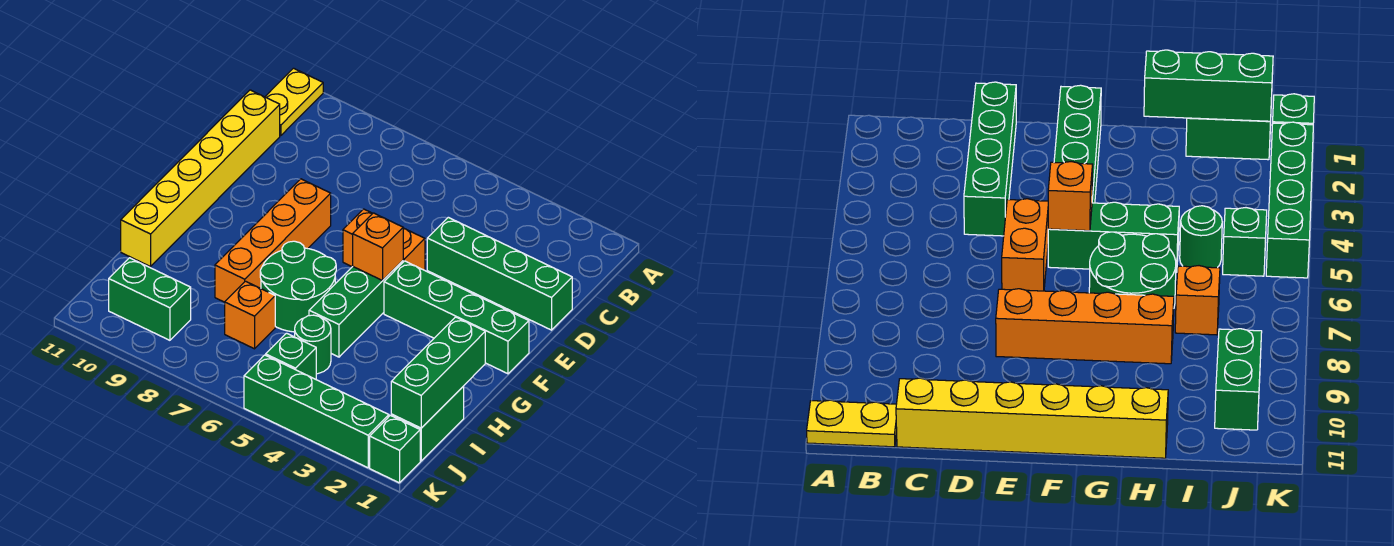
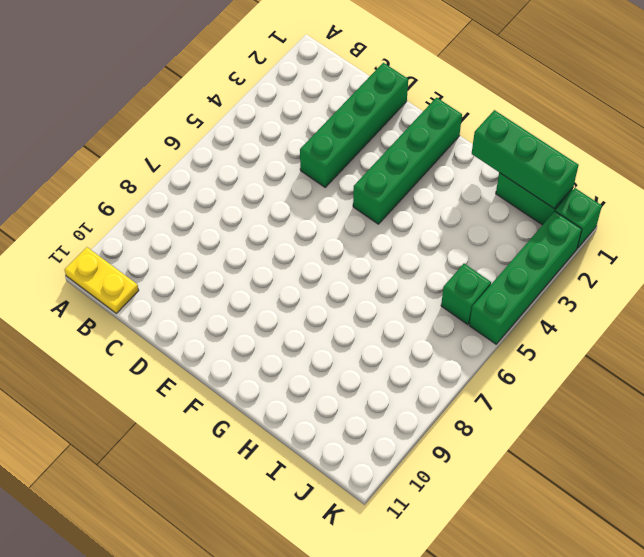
none -> yellow brick C11:H11 level 1
none -> orange brick E5:E6 level 1
none -> orange brick E8:H8 level 1

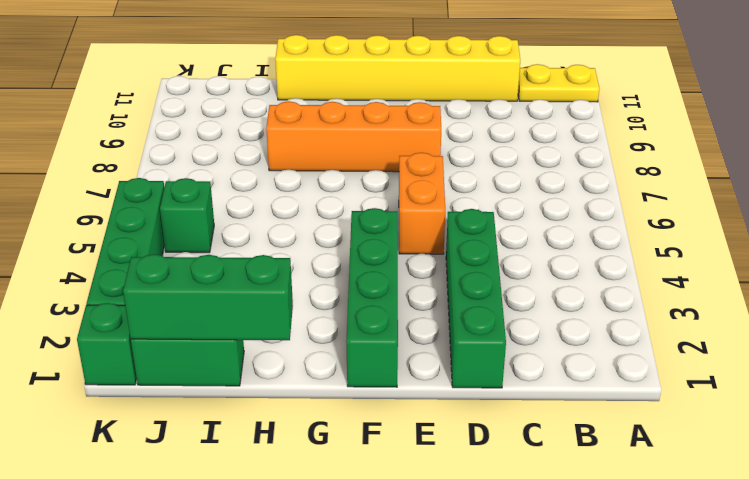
none -> green brick F5:H5 level 1
none -> green round brick G6:H7 level 1
none -> green round brick I5 level 1

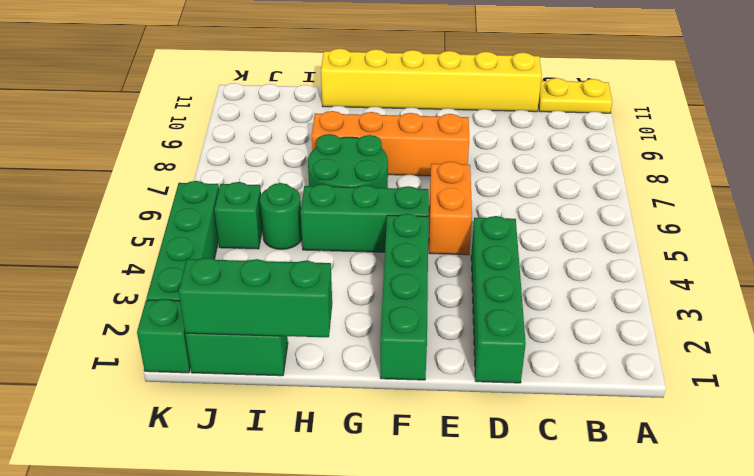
none -> orange brick I7 level 1
none -> green brick J9:J10 level 1
none -> orange brick F5 level 2

